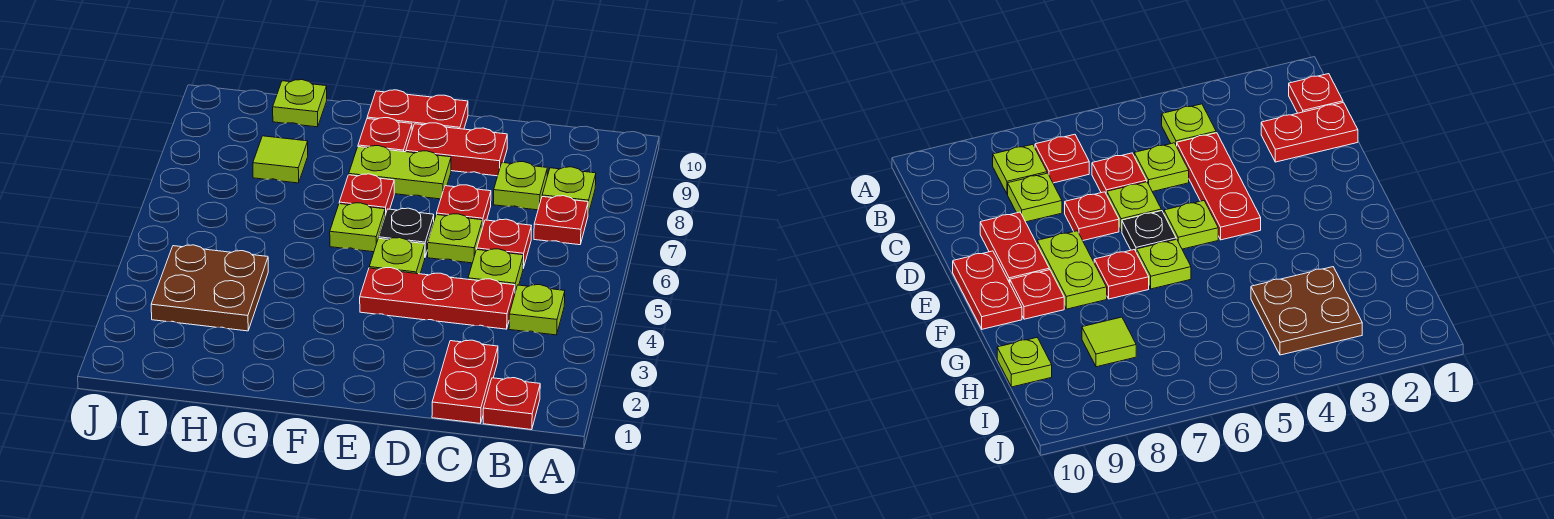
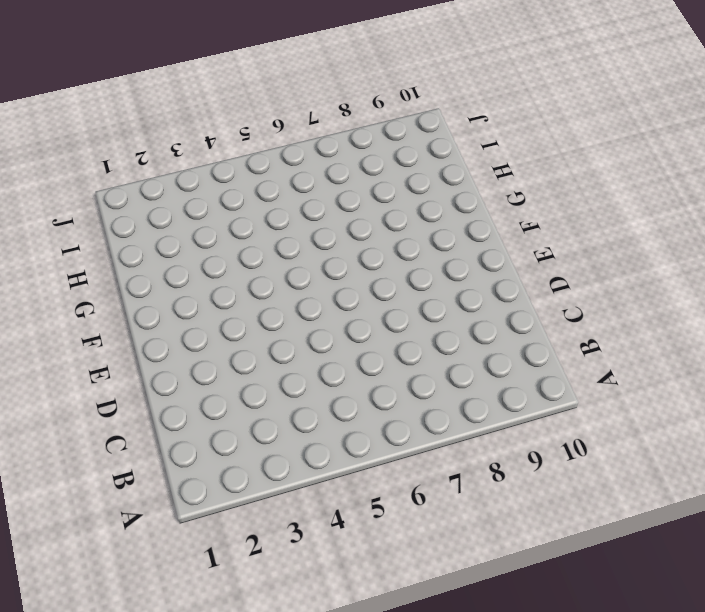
none -> red plate B1 level 1
none -> lime plate B4 level 1
none -> red plate B7 level 1

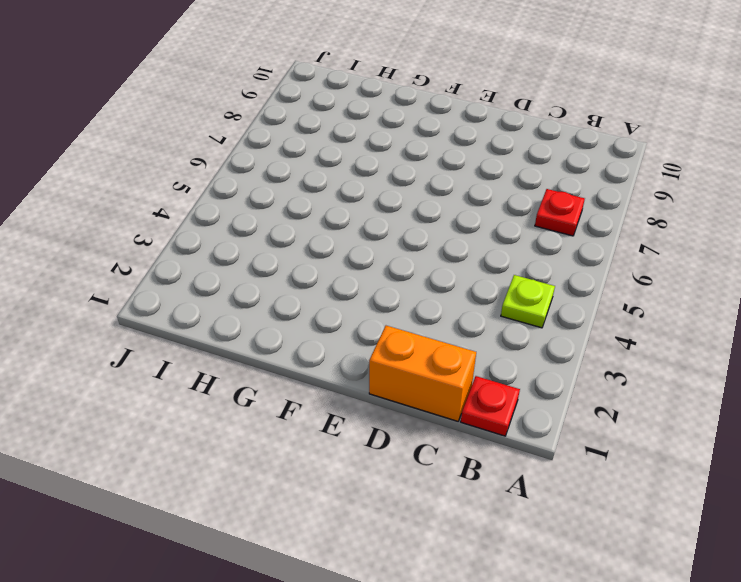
orange brick C1:D1 level 1 -> red plate C1:C2 level 1
none -> lime plate B8 level 1
none -> red plate C4:E4 level 1
none -> lime plate C5 level 1

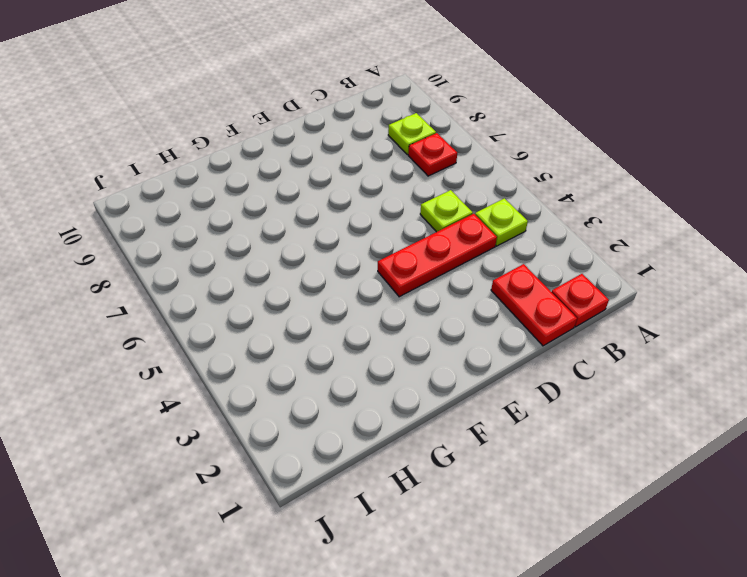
none -> red plate C6 level 1
none -> lime plate C8 level 1
none -> lime plate D6 level 1

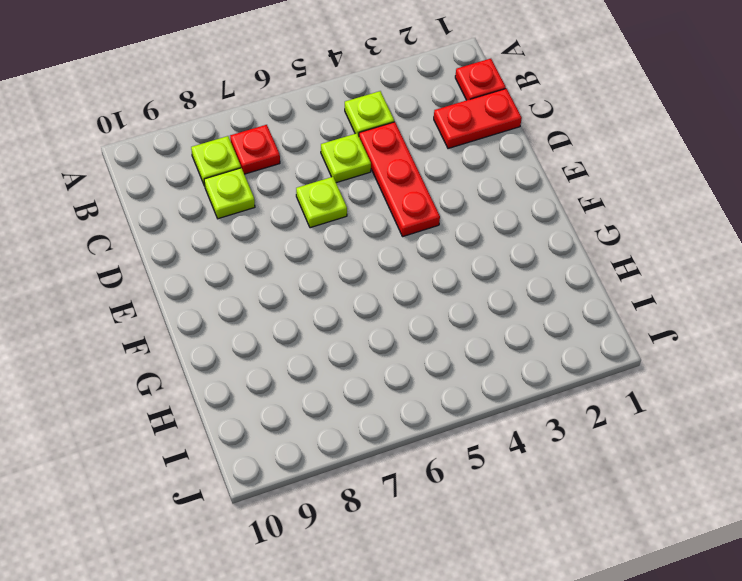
none -> red plate C6 level 1
none -> red plate D7 level 1
none -> red plate D9:E9 level 1

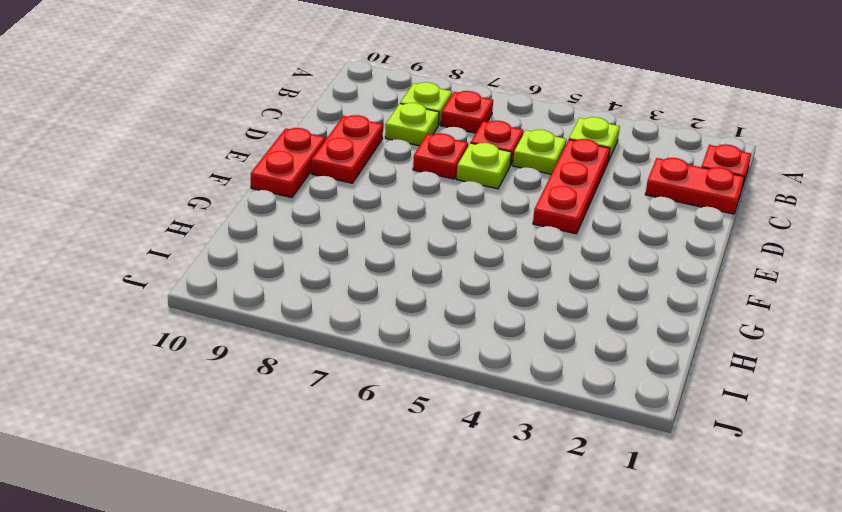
none -> lime plate E5 level 1
none -> black plate E6 level 1
none -> lime plate E8:F8 level 1

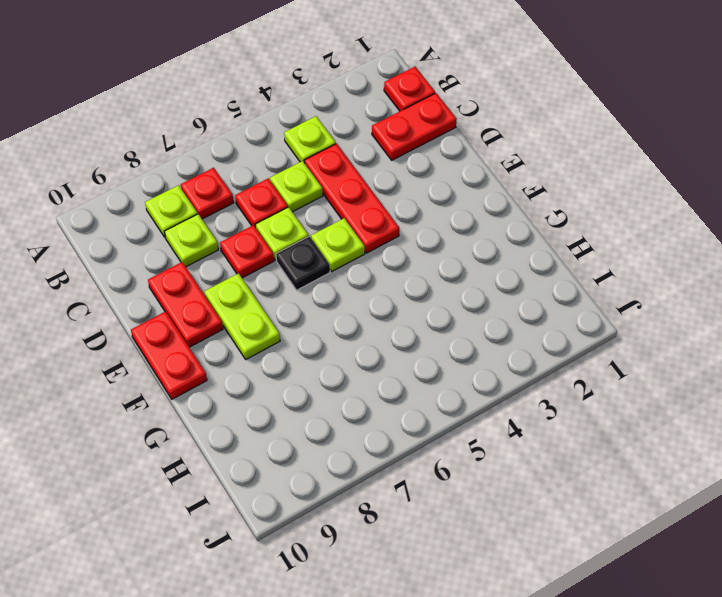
none -> lime plate F6 level 1
none -> red plate F7 level 1
none -> red plate F9 level 1

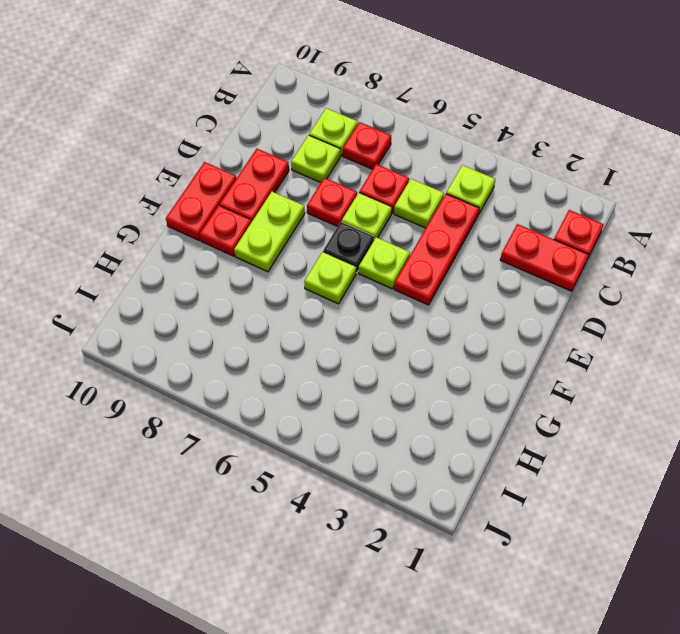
none -> red plate F7 level 1
none -> brown plate H3:I4 level 1
none -> lime tile H8 level 1

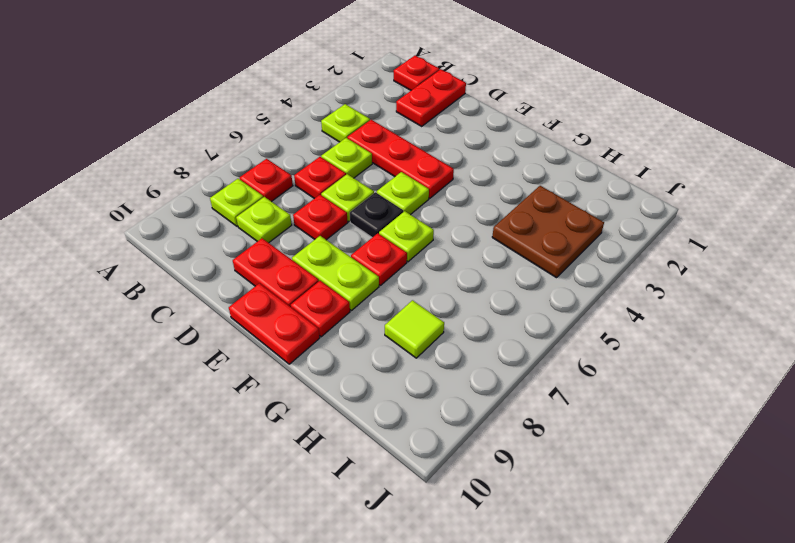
none -> lime plate H10 level 1

